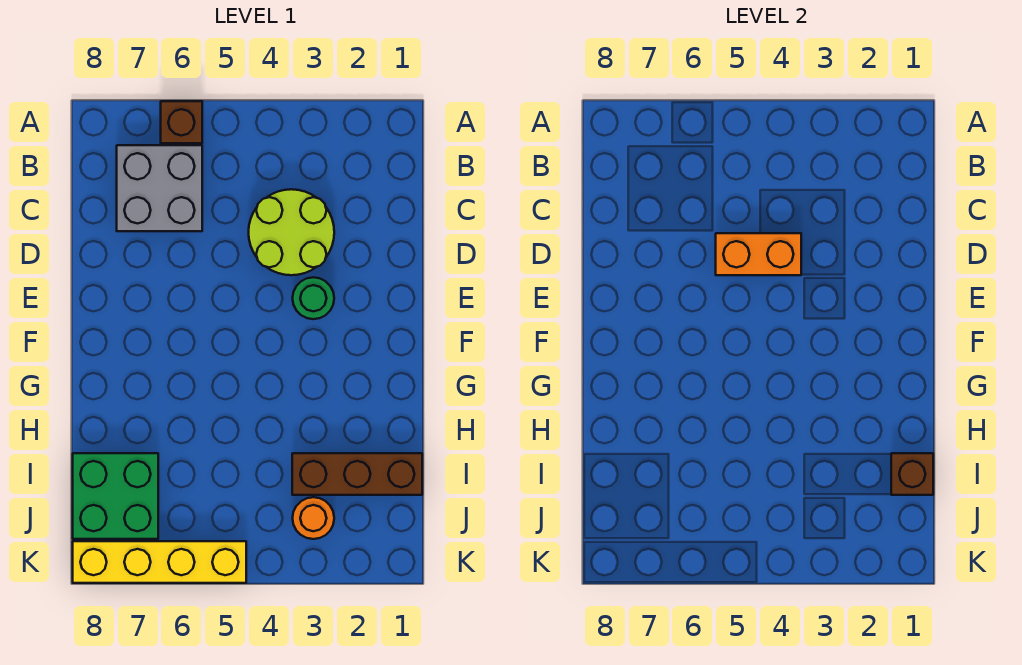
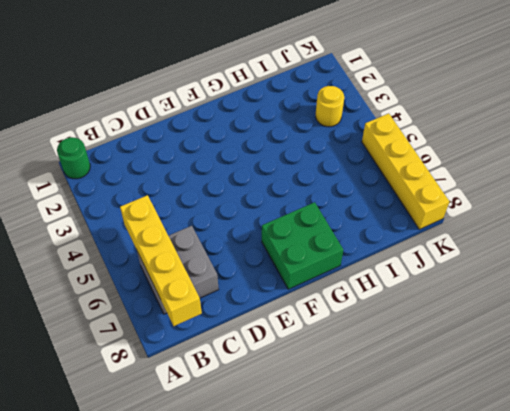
green round brick A1 level 1 -> green round brick E3 level 1
yellow brick B5:B8 level 2 -> none
green brick F7:G8 level 1 -> green brick I7:J8 level 1
yellow round brick J3 level 1 -> orange round brick J3 level 1
none -> brown brick A6 level 1
none -> lime round brick C3:D4 level 1

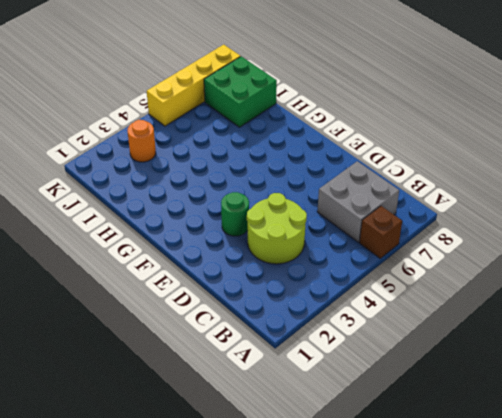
none -> brown brick I1:I3 level 1
none -> orange brick D4:D5 level 2

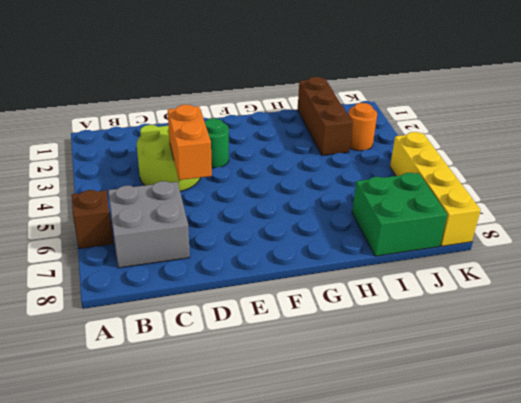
none -> brown brick I1 level 2

